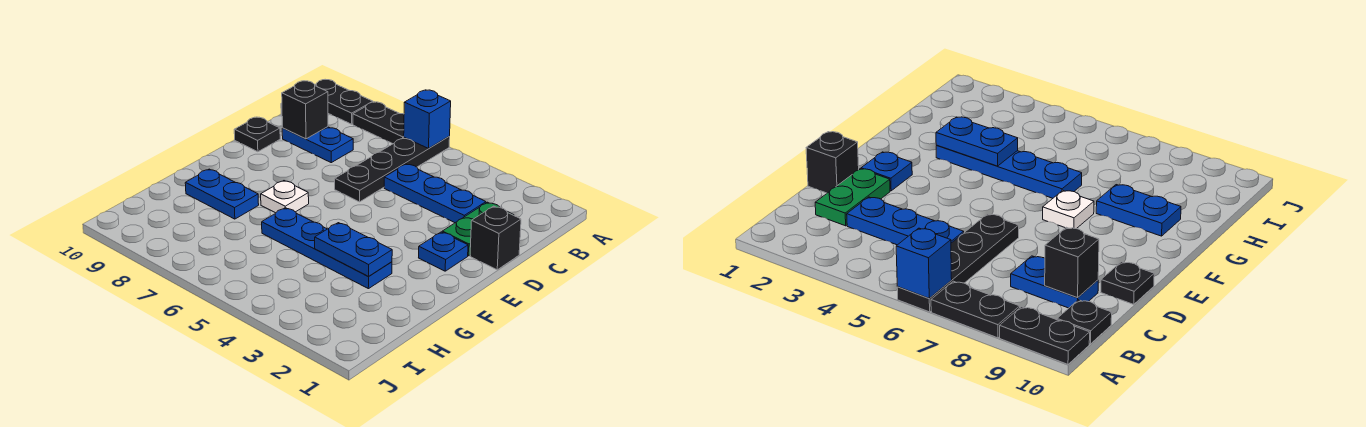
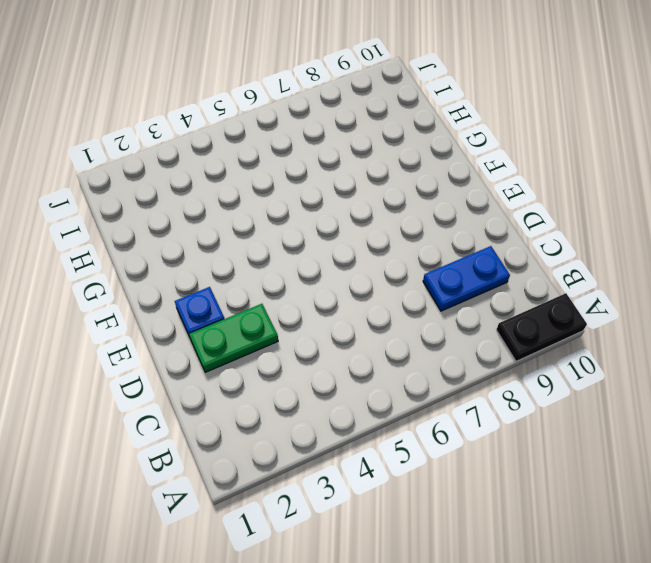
green plate D2:D3 level 1 -> green plate C2:D2 level 1
none -> black plate A6:D6 level 1
none -> black plate A7:A8 level 1
none -> black plate B10 level 1

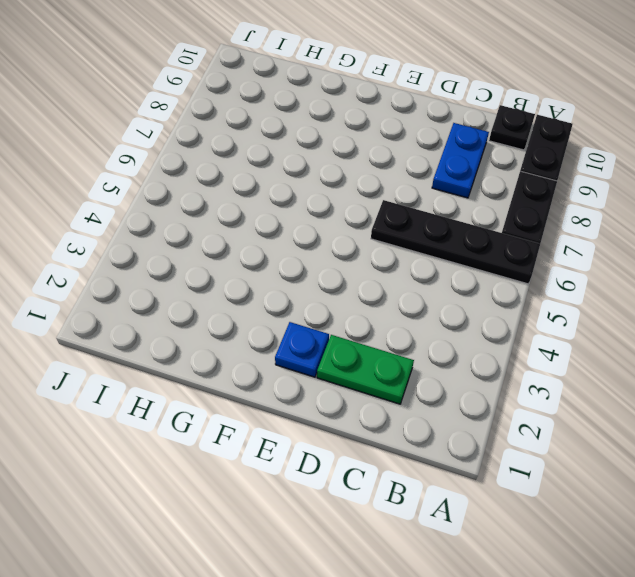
none -> blue plate C3:C5 level 1
none -> black brick D1 level 1
none -> black plate D10 level 1

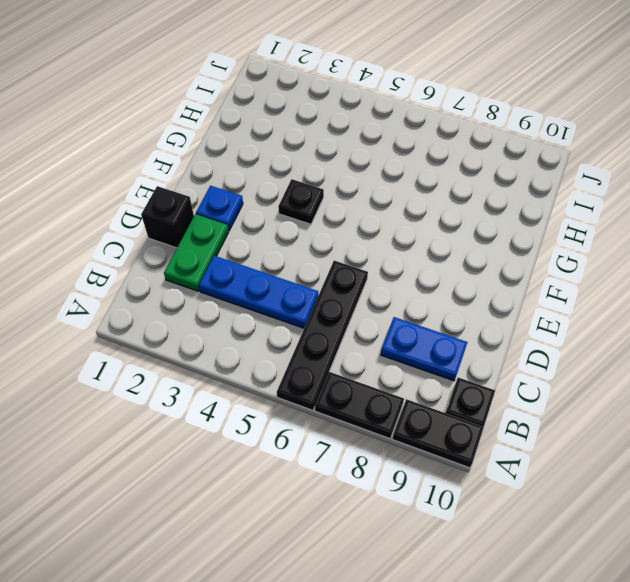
black plate F4 level 1 -> black plate D10 level 1
none -> white plate F7 level 1
none -> blue plate G3:G6 level 1
none -> blue plate G8:G9 level 1

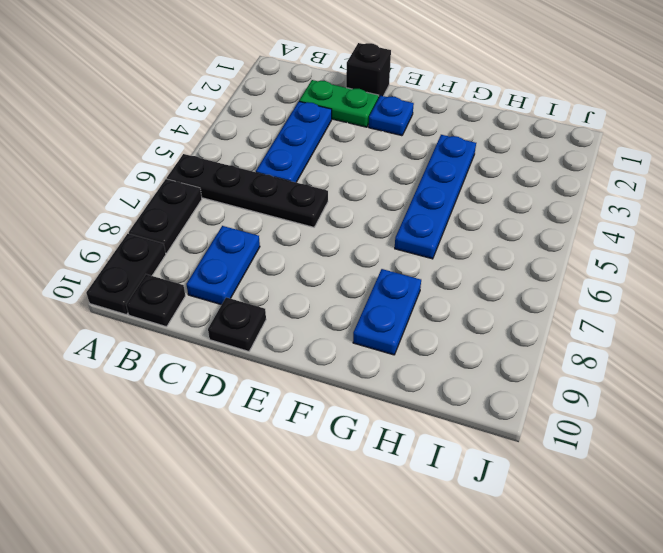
none -> white plate F7 level 1
none -> blue brick A6 level 2
none -> black brick C9 level 2

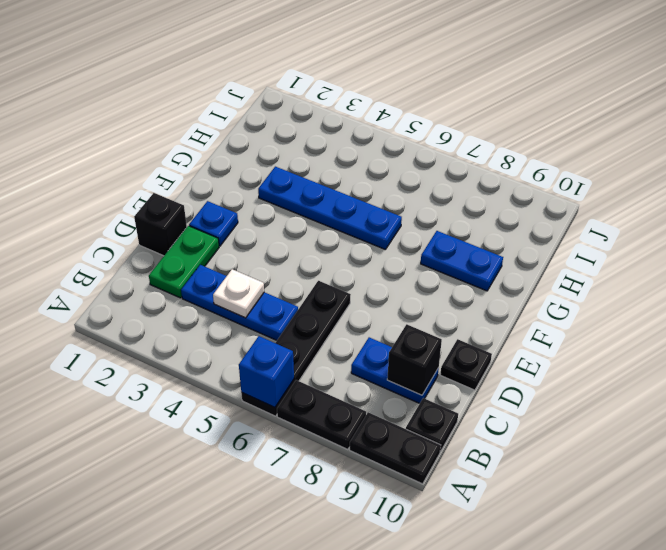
white plate C4 level 2 -> white plate F7 level 1
none -> blue plate G3:G4 level 2

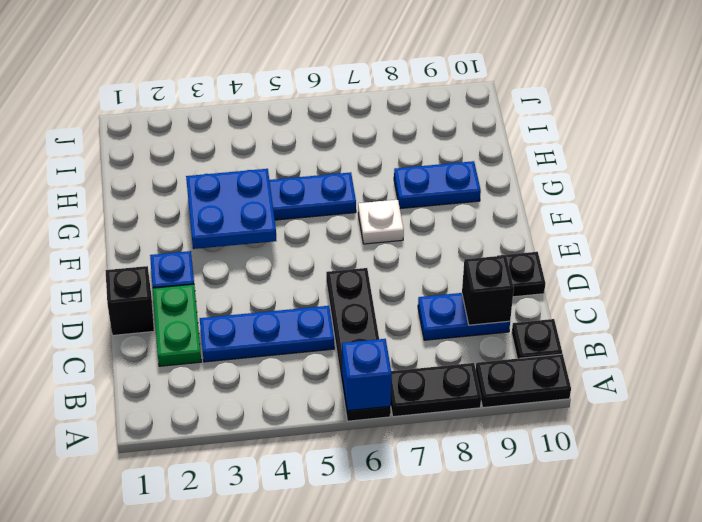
blue plate F3:G4 level 2 -> blue plate G3:G4 level 2

